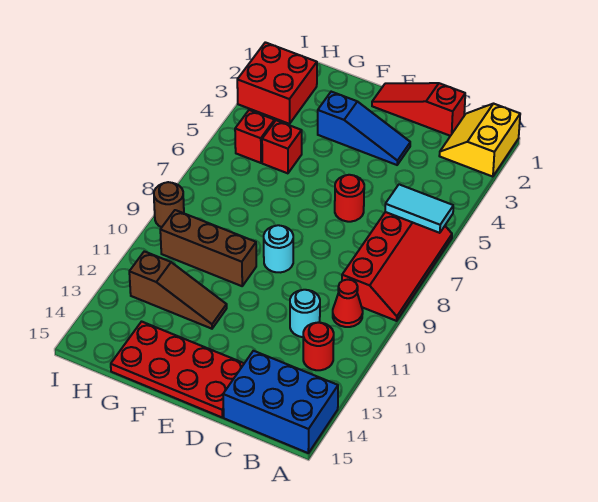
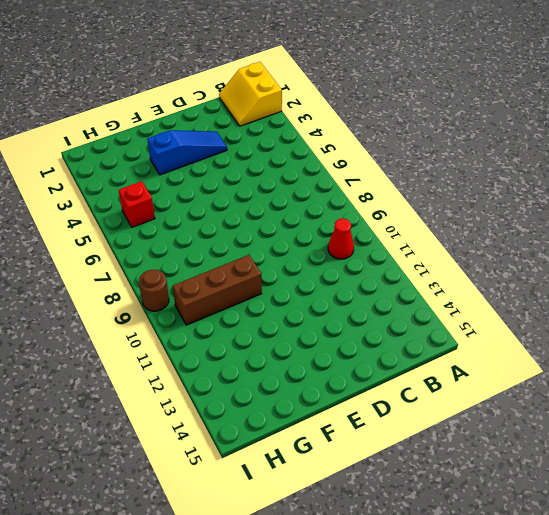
none -> red slope A6:B9 level 1 top B
none -> blue brick A14:C15 level 1
none -> red round brick B12 level 1

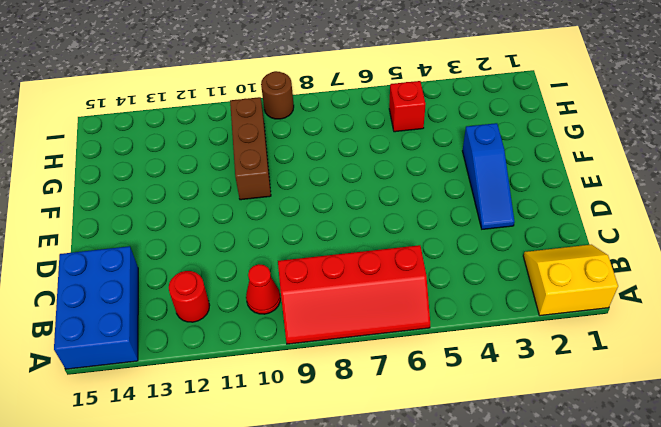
none -> red slope C1:E1 level 1 top C
none -> cyan round brick C11 level 1
none -> red round brick D6 level 1

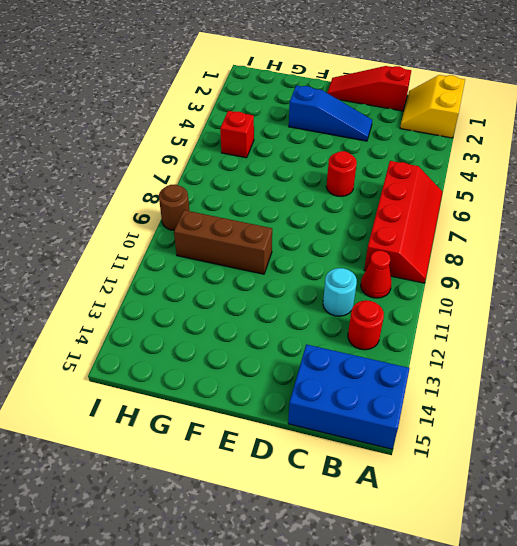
none -> red plate D14:G15 level 1
none -> cyan round brick E9 level 1
none -> brown slope F12:H12 level 1 top H

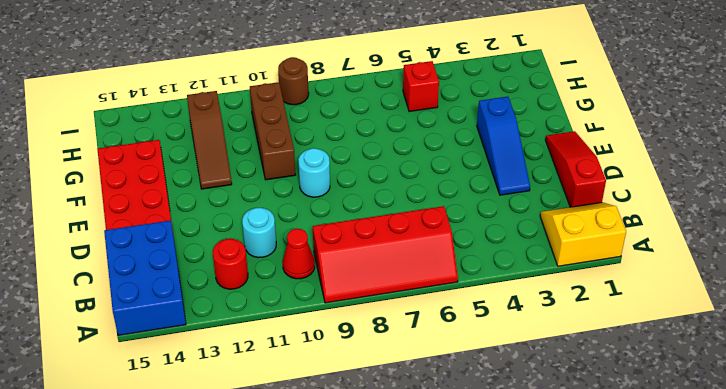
none -> red round brick D6 level 1
none -> red brick G5 level 1
none -> red brick H2:I3 level 1

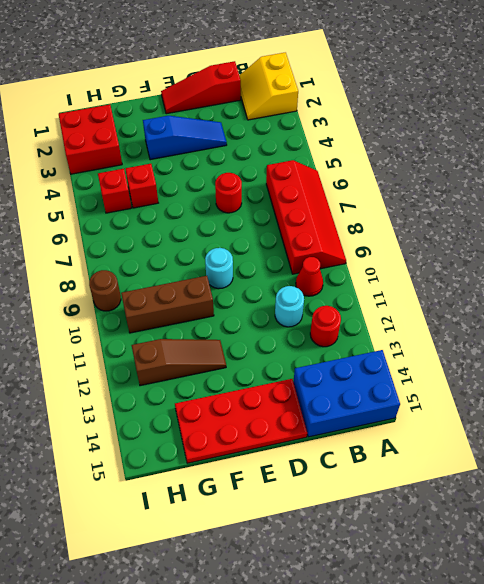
none -> cyan tile A6:B6 level 2

